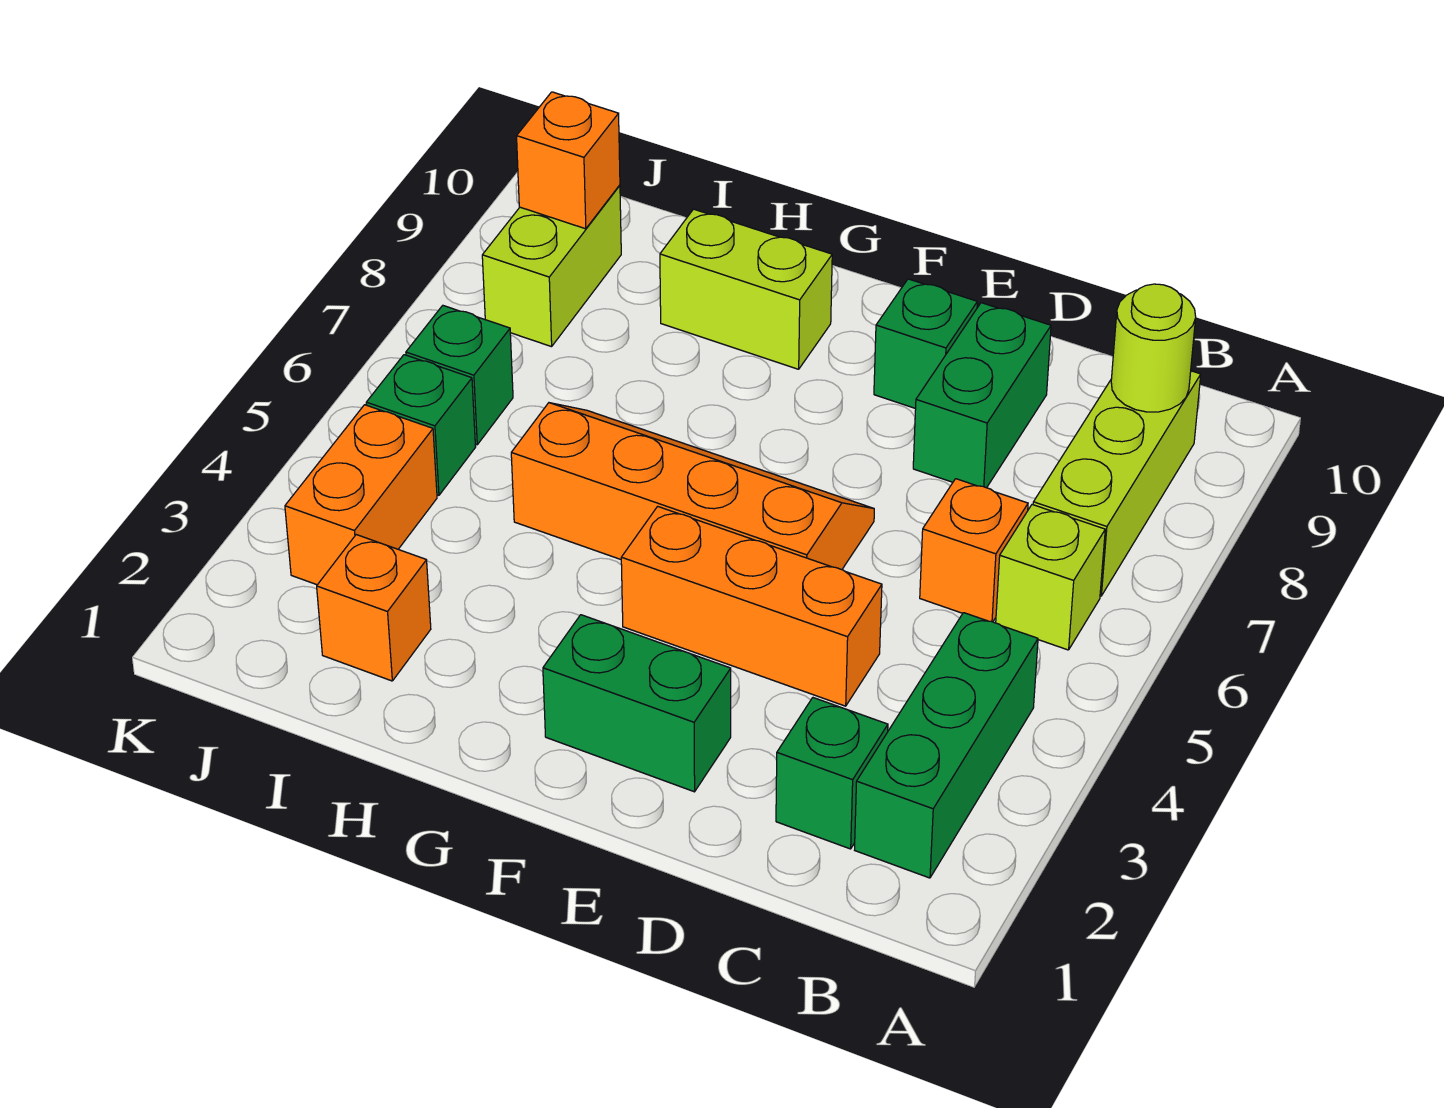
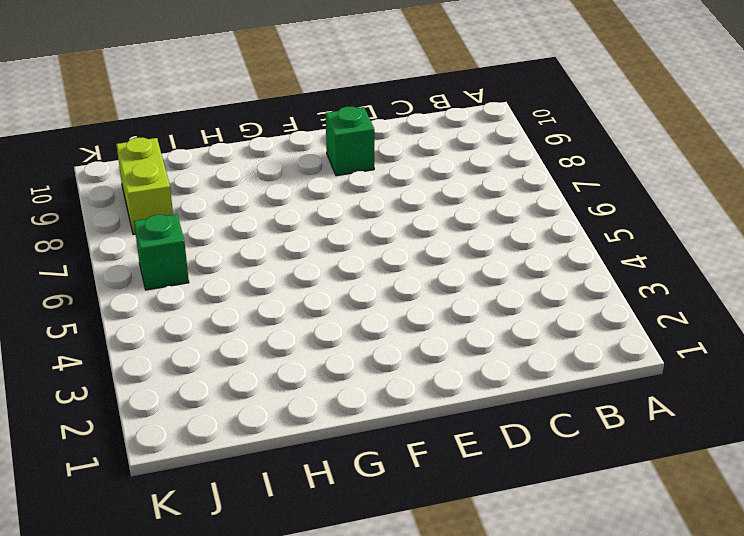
none -> green brick B2:B4 level 1
none -> lime brick B6 level 1
none -> lime brick B7:B9 level 1

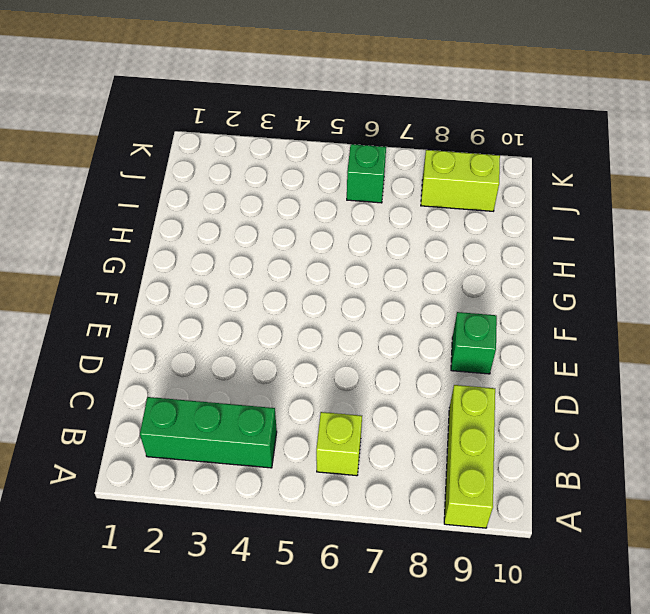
lime brick A9:C9 level 1 -> lime brick B7:B9 level 1
none -> green brick C2 level 1
none -> orange brick C6 level 1
none -> orange brick D4:F4 level 1

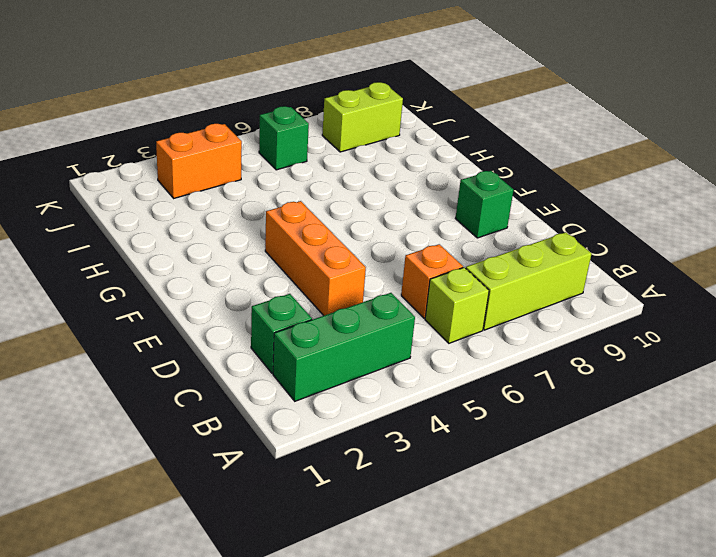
none -> green brick D8:D9 level 1
none -> green brick E2:F2 level 1
none -> orange slope E5:H6 level 1 top 5

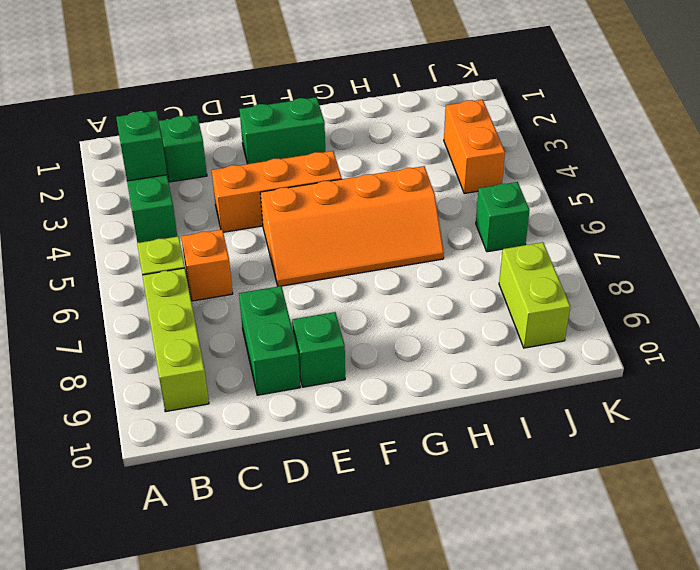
green brick B3 level 2 -> green brick J5 level 1
none -> lime brick G9:H9 level 1
none -> orange brick I2 level 1
none -> lime round brick B9 level 2

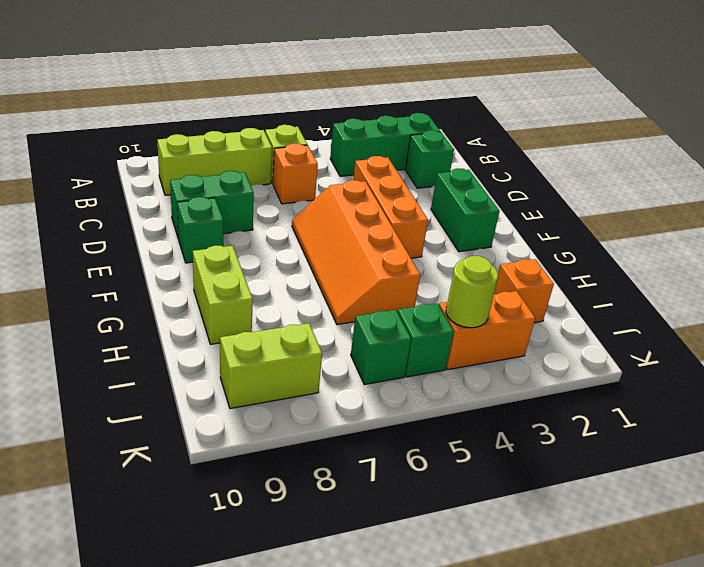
lime round brick J4 level 2 -> lime round brick B9 level 2
none -> orange brick J9 level 2

